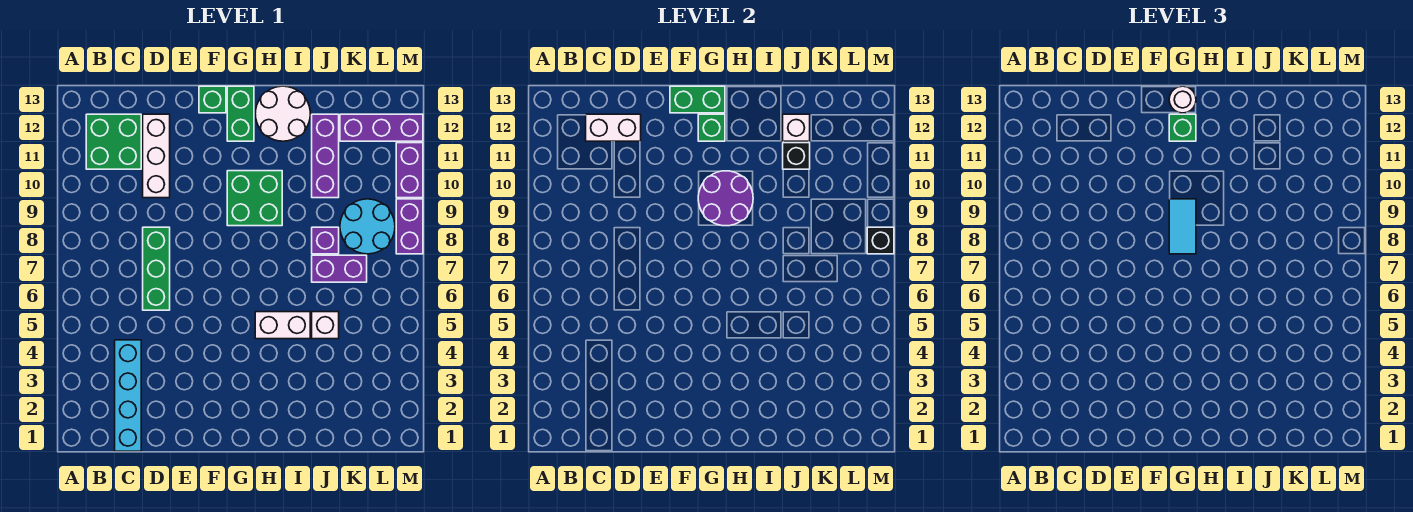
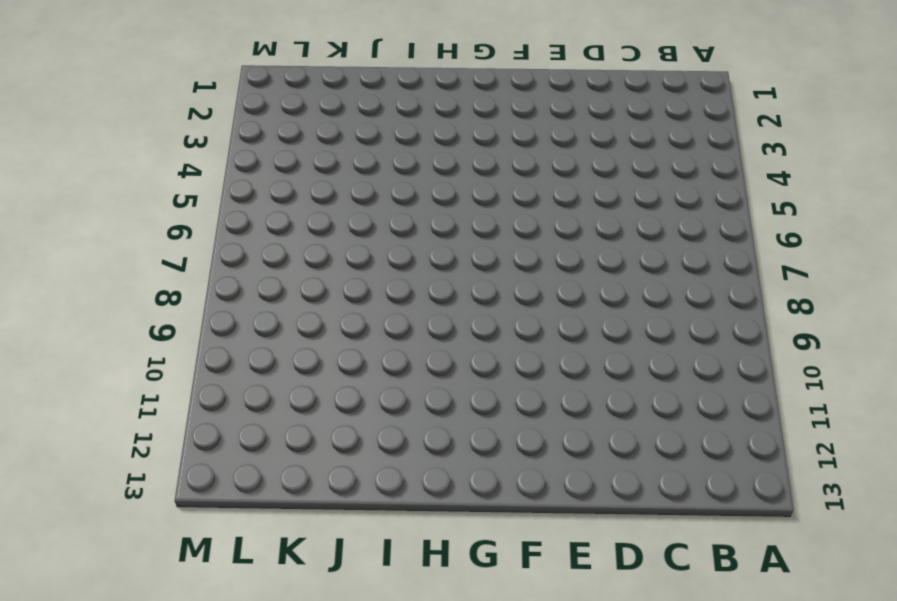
none -> green brick B11:C12 level 1
none -> cyan brick C1:C4 level 1
none -> green brick D6:D8 level 1

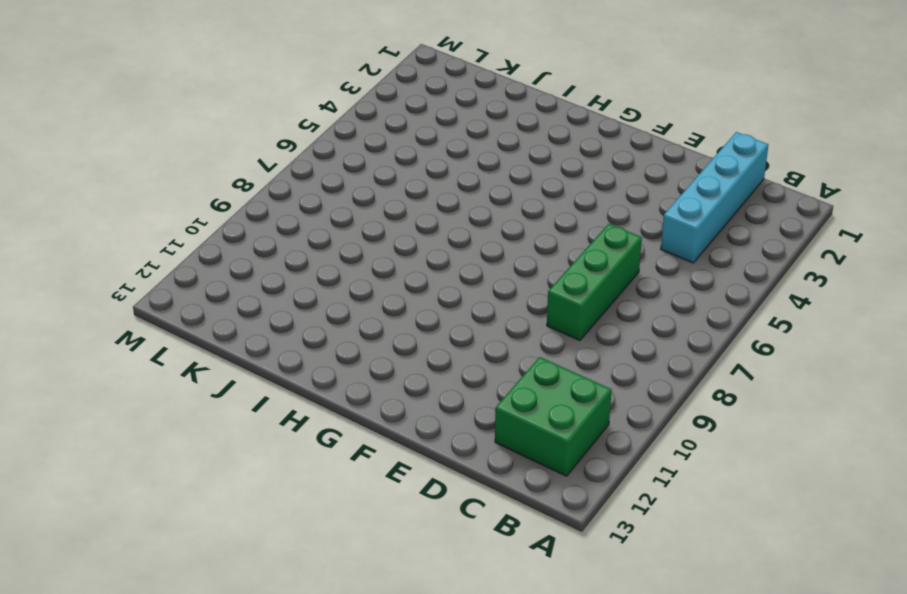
none -> white brick D10:D12 level 1
none -> green brick F13 level 1
none -> green brick G9:H10 level 1

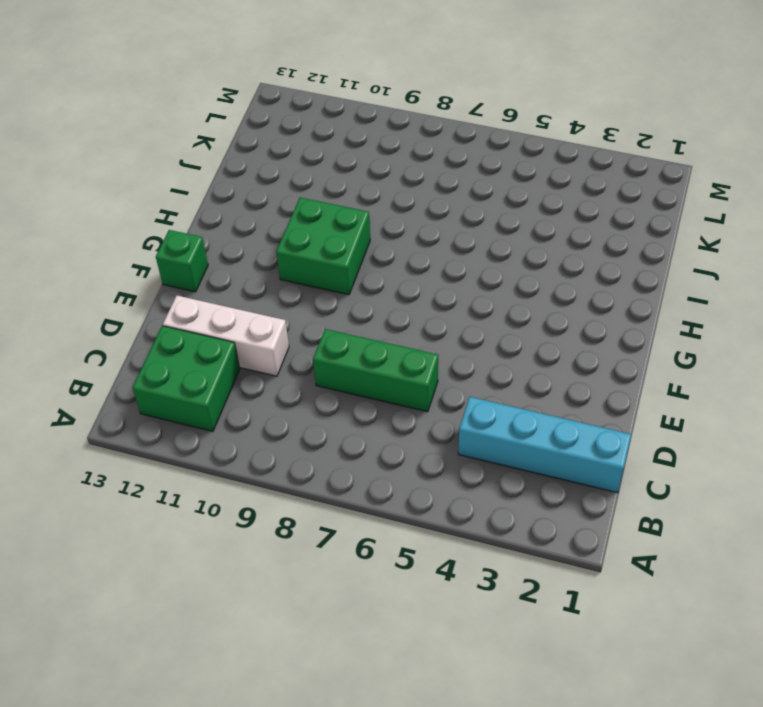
none -> green brick G12:G13 level 1
none -> white brick H5:I5 level 1
none -> white round brick H12:I13 level 1

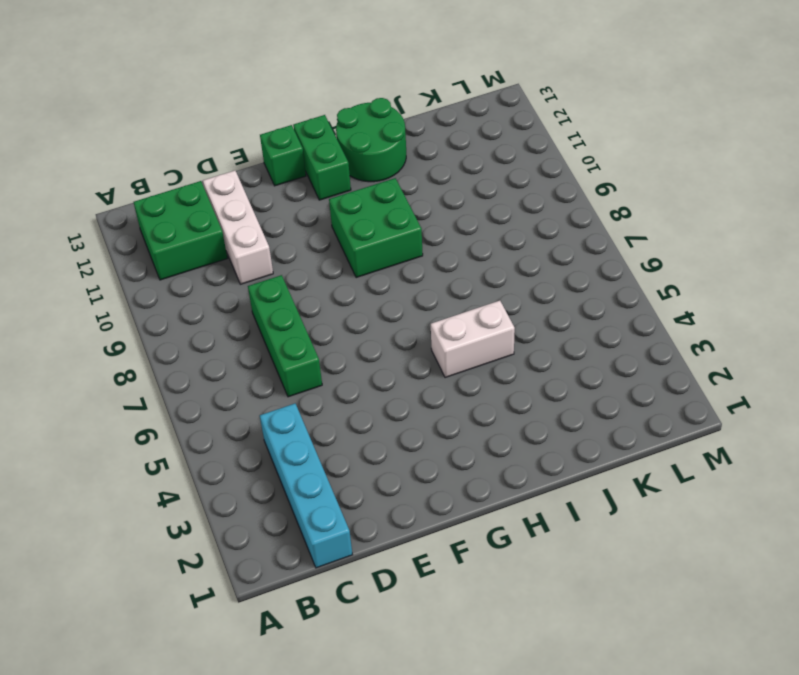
green round brick H12:I13 level 1 -> white round brick H12:I13 level 1
none -> white brick J5 level 1
none -> purple brick J7:K7 level 1
none -> purple brick J8 level 1

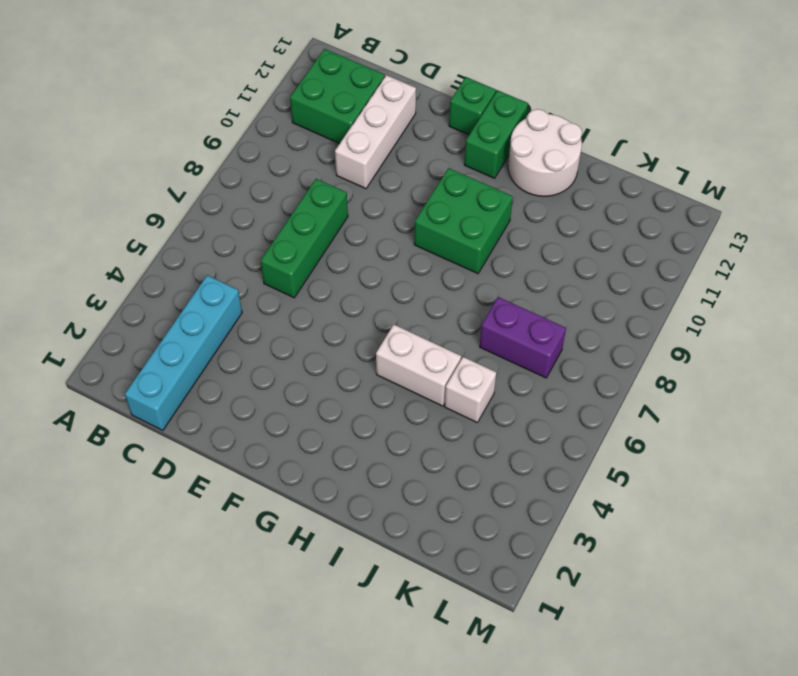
none -> purple brick J8 level 1
none -> purple brick J10:J12 level 1
none -> cyan round brick K8:L9 level 1

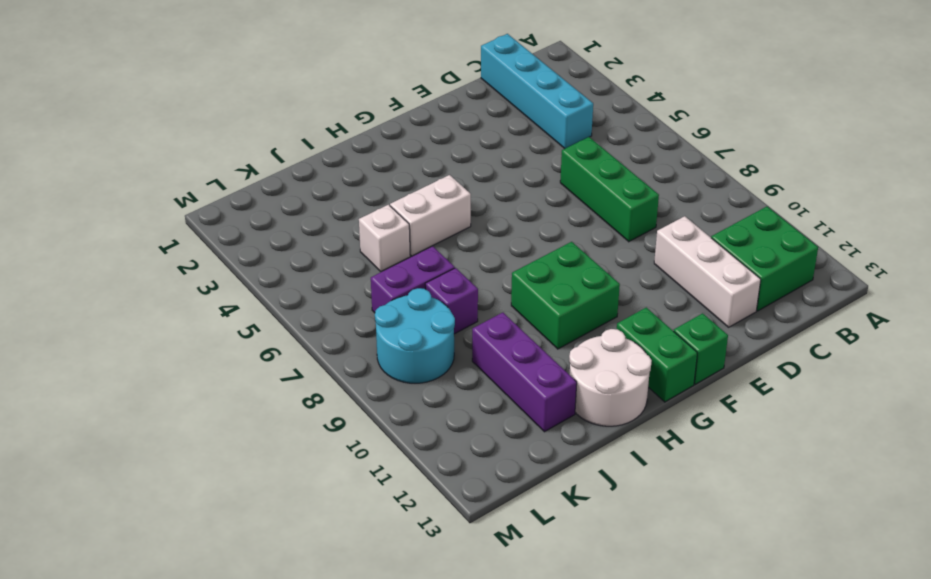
none -> purple brick K12:M12 level 1
none -> purple brick M8:M9 level 1
none -> purple brick M10:M11 level 1

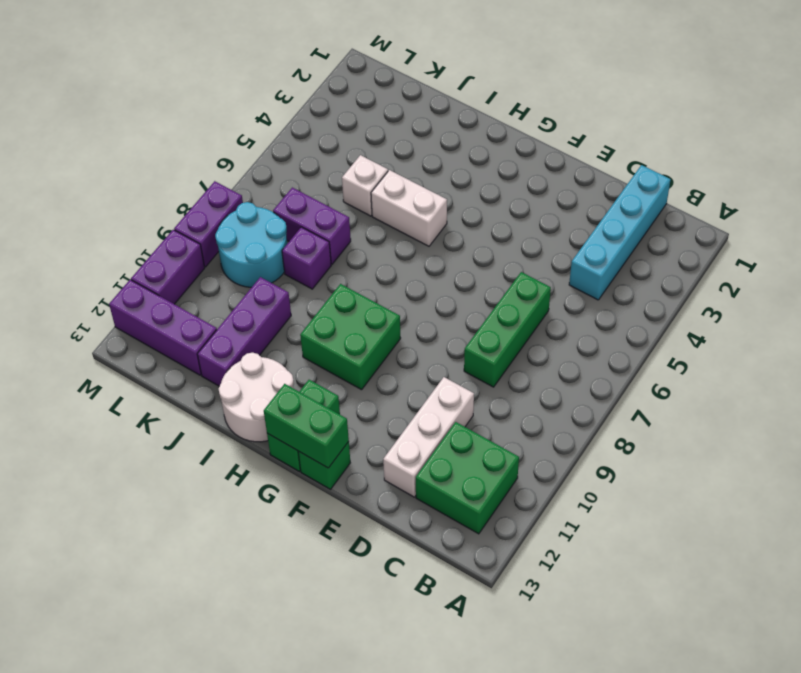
none -> white brick C12:D12 level 2
none -> purple round brick G9:H10 level 2
none -> green brick G12 level 2

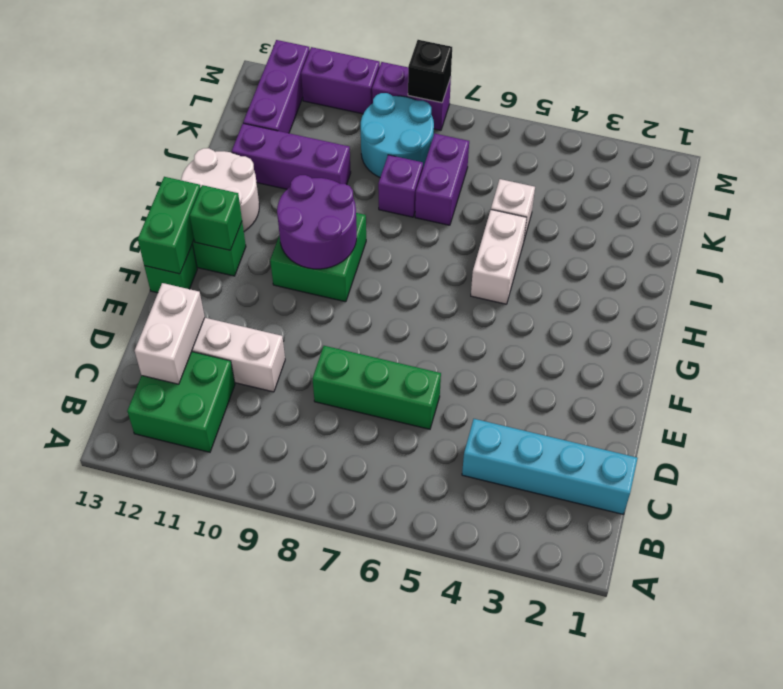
none -> black brick J11 level 2
none -> white brick J12 level 2
none -> cyan tile G8:G9 level 3

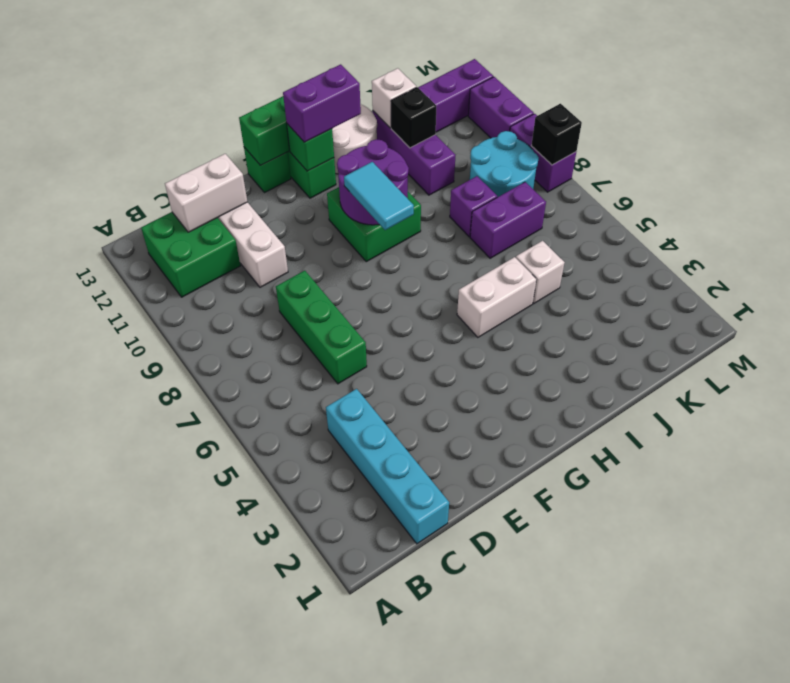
purple brick G12:H12 level 3 -> green brick G12 level 3
none -> white round brick G13 level 3

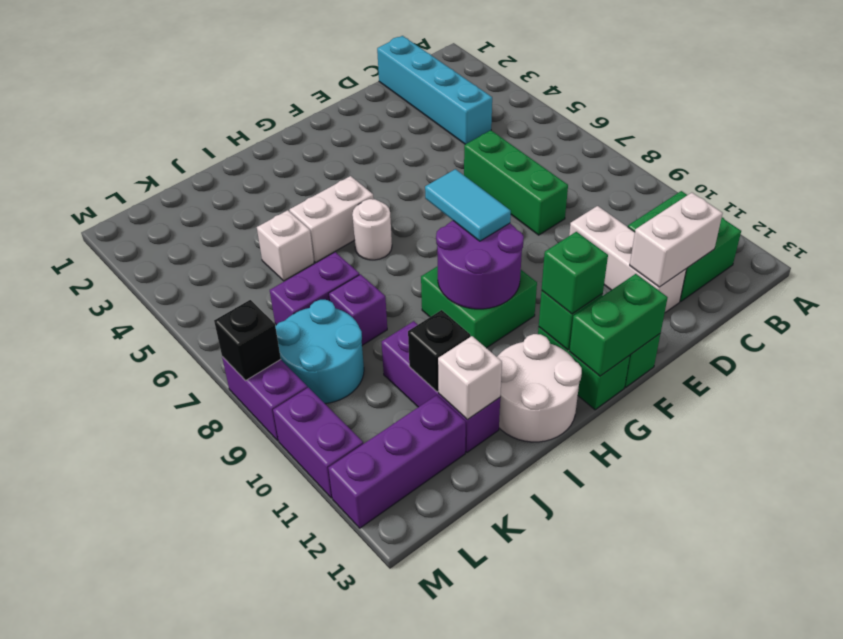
white round brick H6 level 1 -> white round brick G13 level 3

